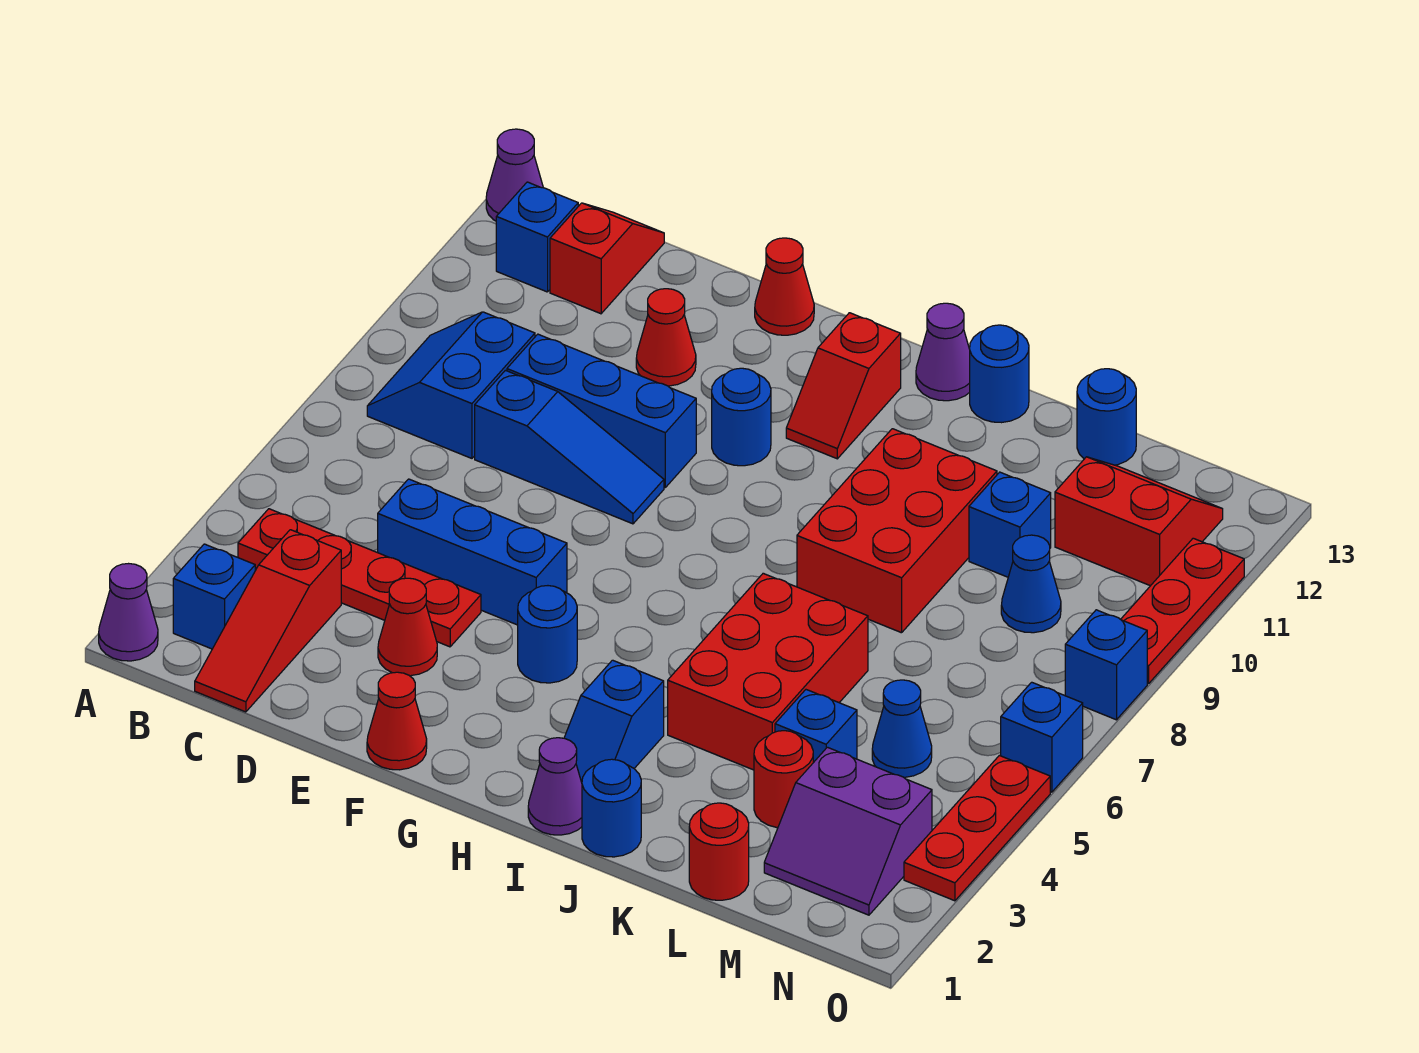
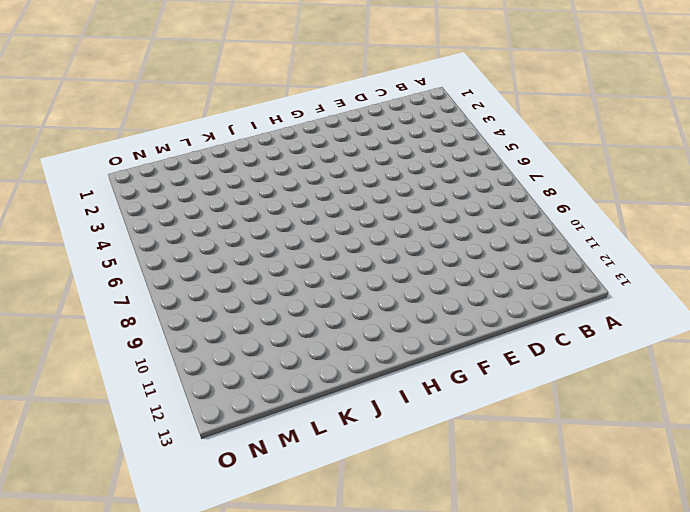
none -> purple cone A1 level 1
none -> purple cone A13 level 1
none -> blue brick B2 level 1
none -> red plate B4:E4 level 1

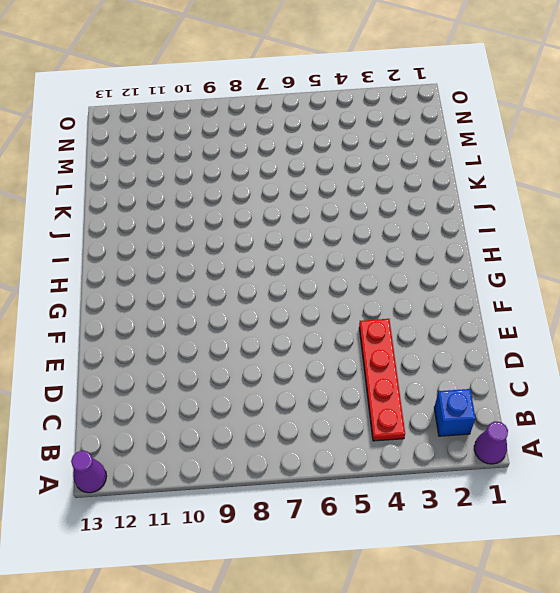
none -> blue slope B8:C9 level 1 top C
none -> blue brick B12 level 1
none -> red slope C1:C3 level 1 top 3
none -> red slope C12:C13 level 1 top 12

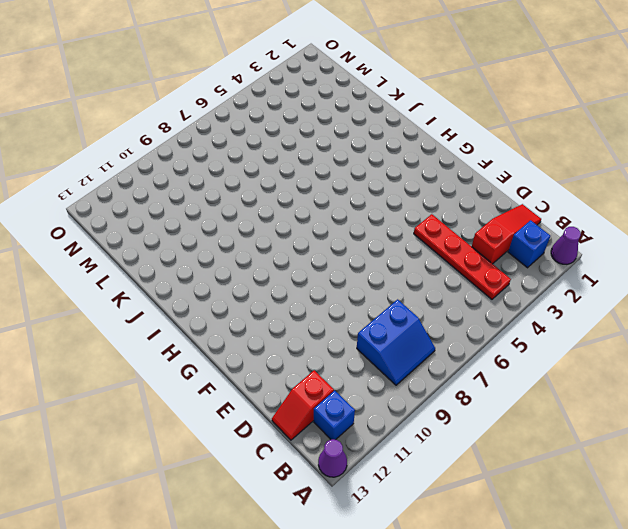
none -> blue brick D5:F5 level 1
none -> blue slope D8:F8 level 1 top D
none -> blue brick D9:F9 level 1
none -> red cone E3 level 1

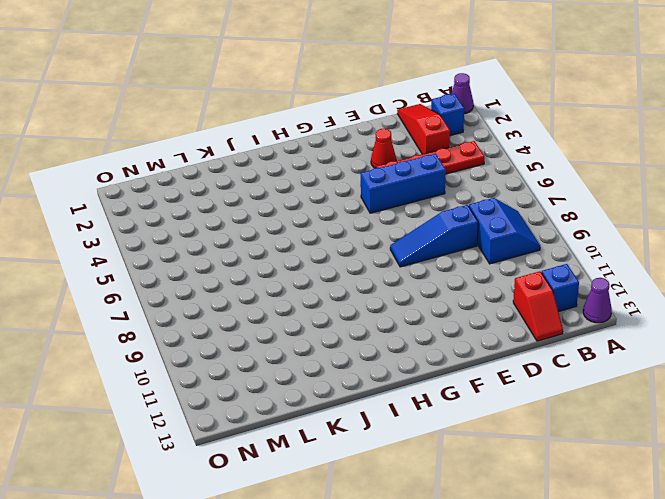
none -> blue brick D9:F9 level 1
none -> red cone E11 level 1
none -> red cone F1 level 1
none -> red cone F13 level 1

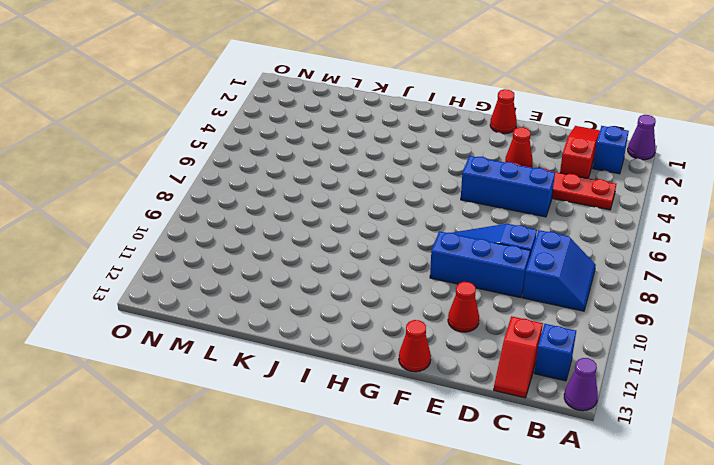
none -> blue round brick G4 level 1
none -> blue round brick G10 level 1
none -> red slope H11:H12 level 1 top 12
none -> purple cone I1 level 1

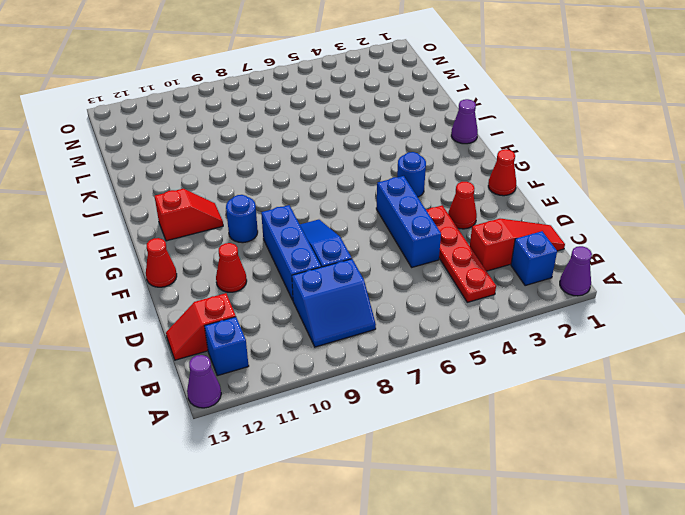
none -> blue slope I2:I3 level 1 top 3
none -> purple cone I13 level 1
none -> blue round brick J1 level 1
none -> red brick J4:K6 level 1

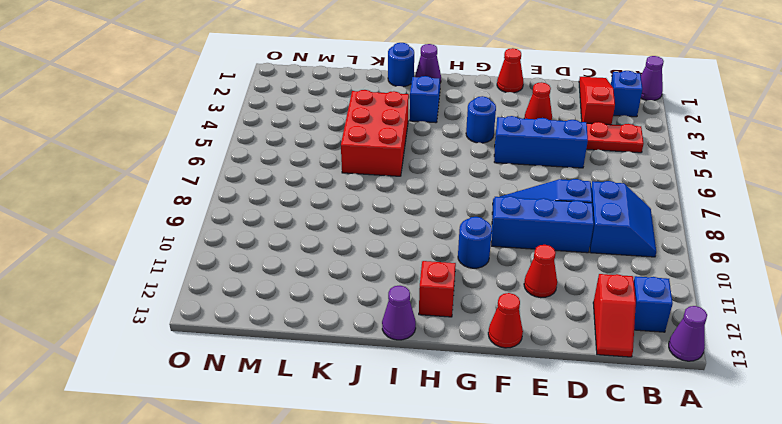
none -> red brick J8:K10 level 1
none -> blue round brick J13 level 1
none -> red round brick L1 level 1
none -> red round brick L3 level 1

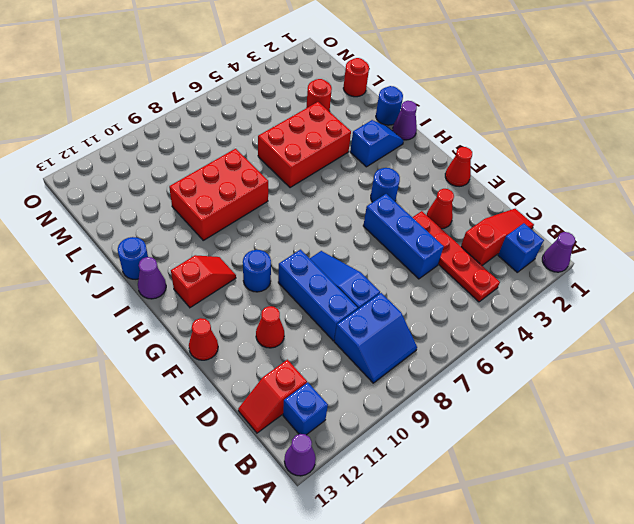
none -> blue brick L4 level 1
none -> blue brick L10 level 1
none -> blue round brick L13 level 1
none -> purple slope M2:N3 level 1 top 3

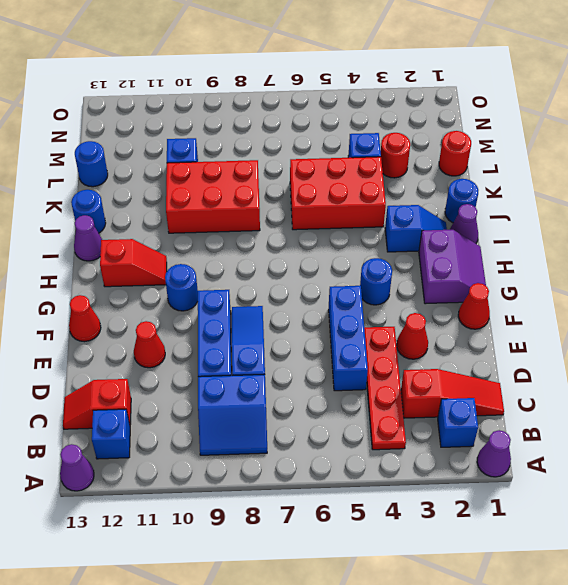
purple slope G1:H2 level 1 top 2 -> purple slope M2:N3 level 1 top 3
none -> blue cone M5 level 1
none -> blue cone M9 level 1
none -> red slope M11:N12 level 1 top 11
none -> red plate O3:O5 level 1

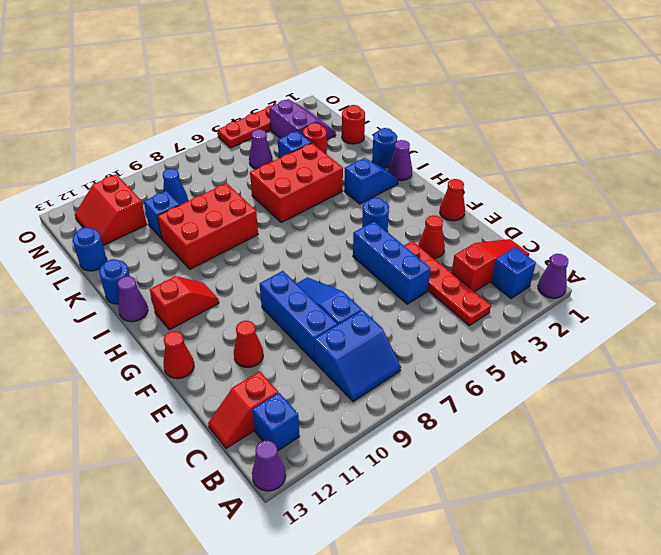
purple cone M5 level 1 -> blue cone M5 level 1
none -> blue round brick G10 level 1
none -> blue brick O6 level 1
none -> blue brick O8 level 1
none -> red plate O9:O11 level 1

